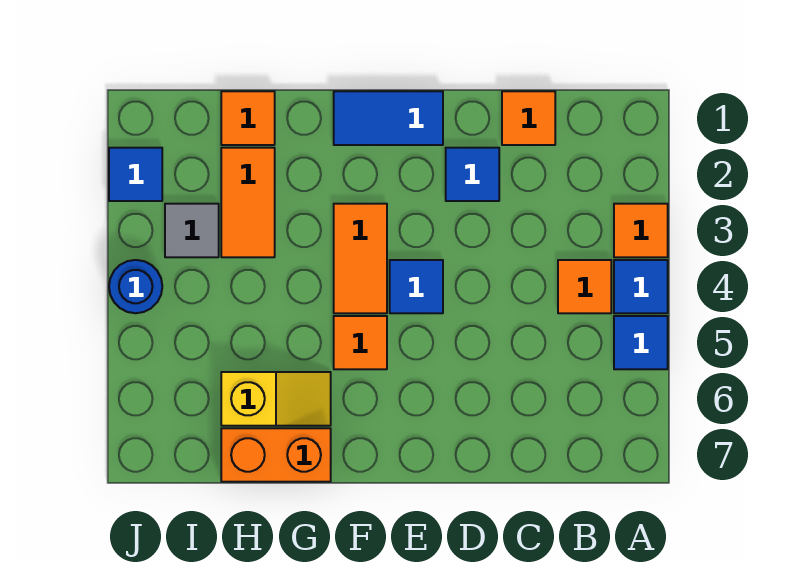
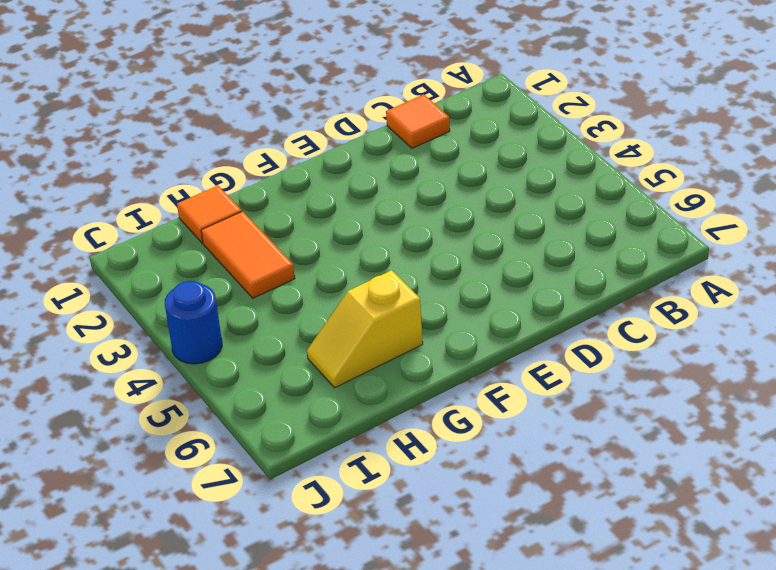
yellow slope G6:H6 level 1 top G -> yellow slope G6:H6 level 1 top H
none -> orange tile A3 level 1
none -> blue tile A4 level 1
none -> blue tile A5 level 1

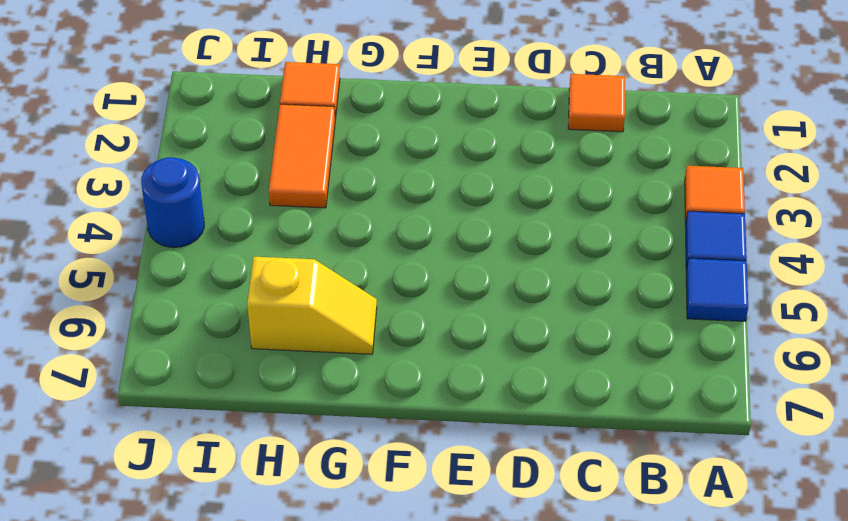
none -> orange tile B4 level 1
none -> blue tile D2 level 1
none -> blue tile E1:F1 level 1

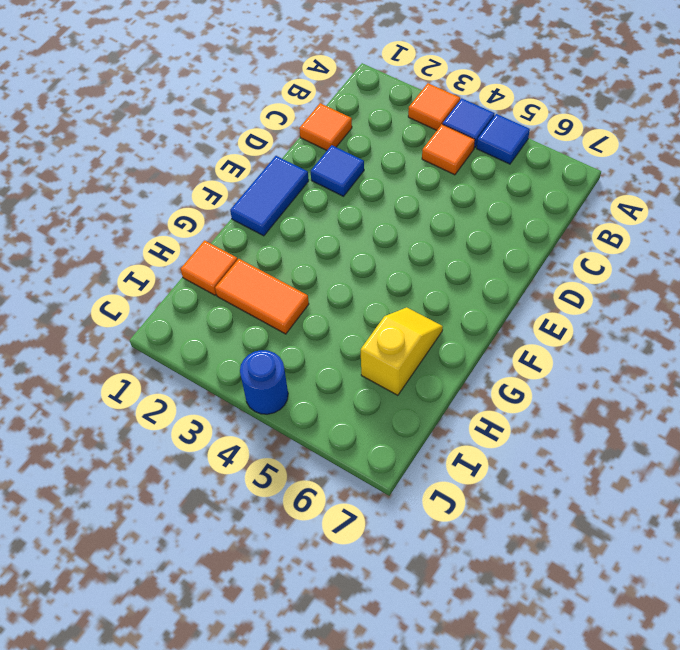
none -> blue tile E4 level 1
none -> orange tile F3:F4 level 1
none -> orange tile F5 level 1

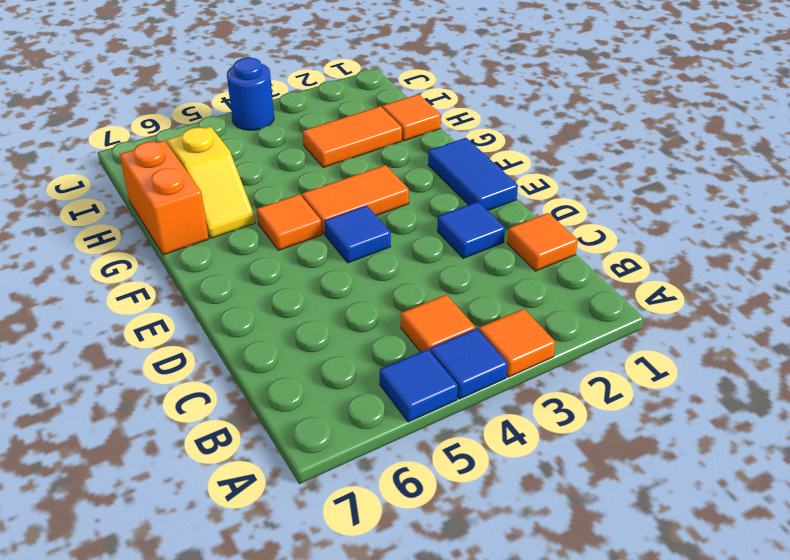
none -> grey tile I3 level 1
none -> blue tile J2 level 1

